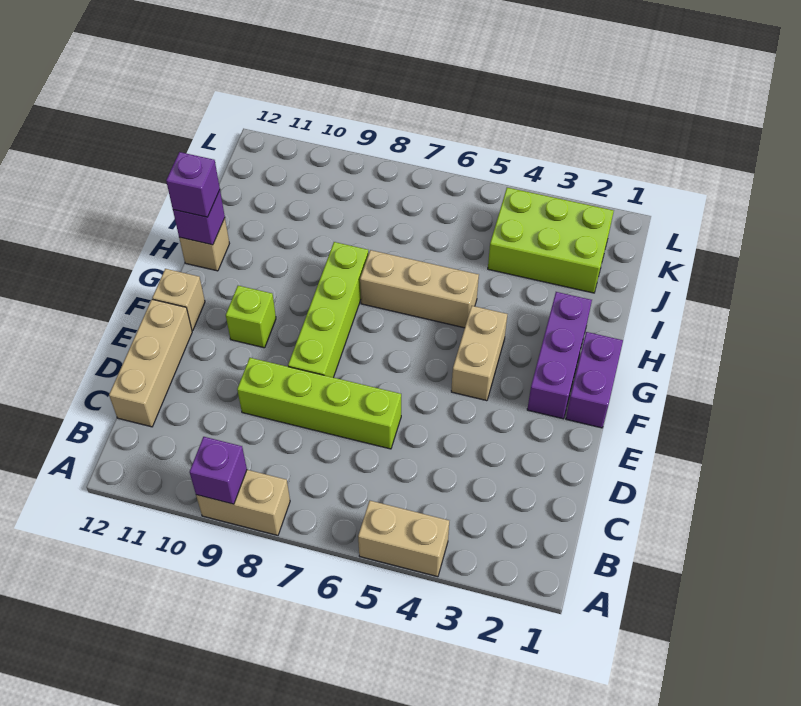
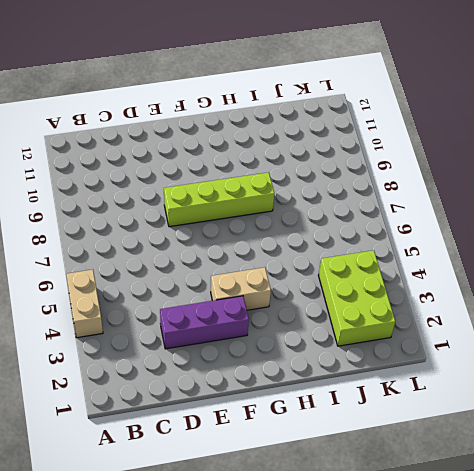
purple brick D3:F3 level 1 -> purple brick F2:H2 level 1
none -> tan brick A8:A9 level 1
none -> tan brick C12:E12 level 1
none -> lime brick D6:D9 level 1

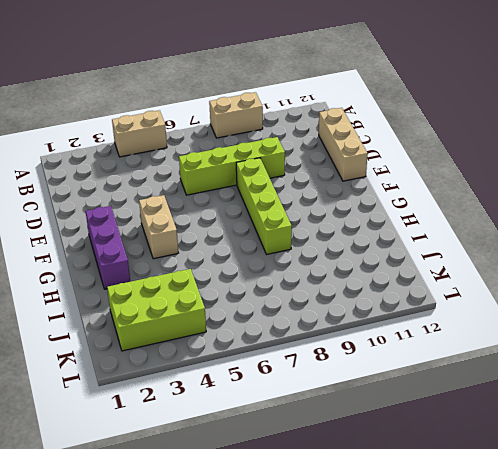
none -> purple brick F1:G1 level 1
none -> lime brick F10 level 1
none -> tan brick F12 level 1

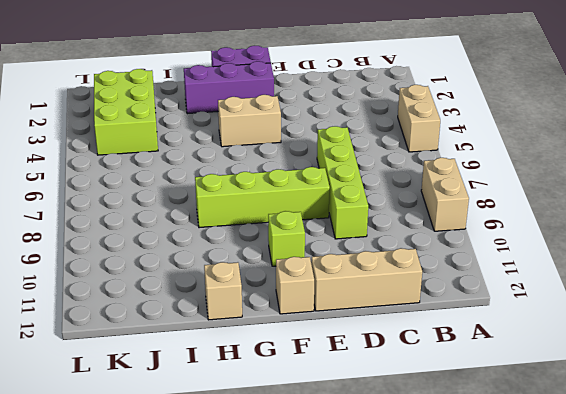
none -> tan brick H5:H7 level 1
none -> purple brick A9 level 2
none -> purple brick H12 level 2

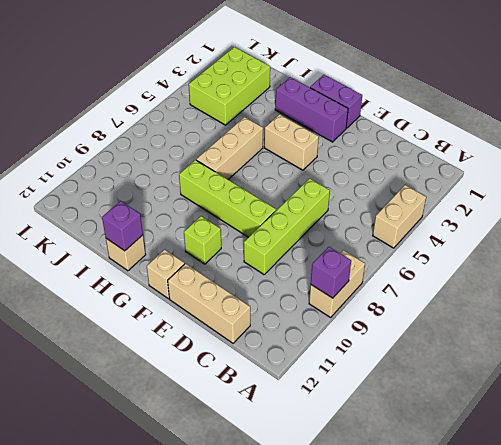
none -> purple brick H12 level 3

